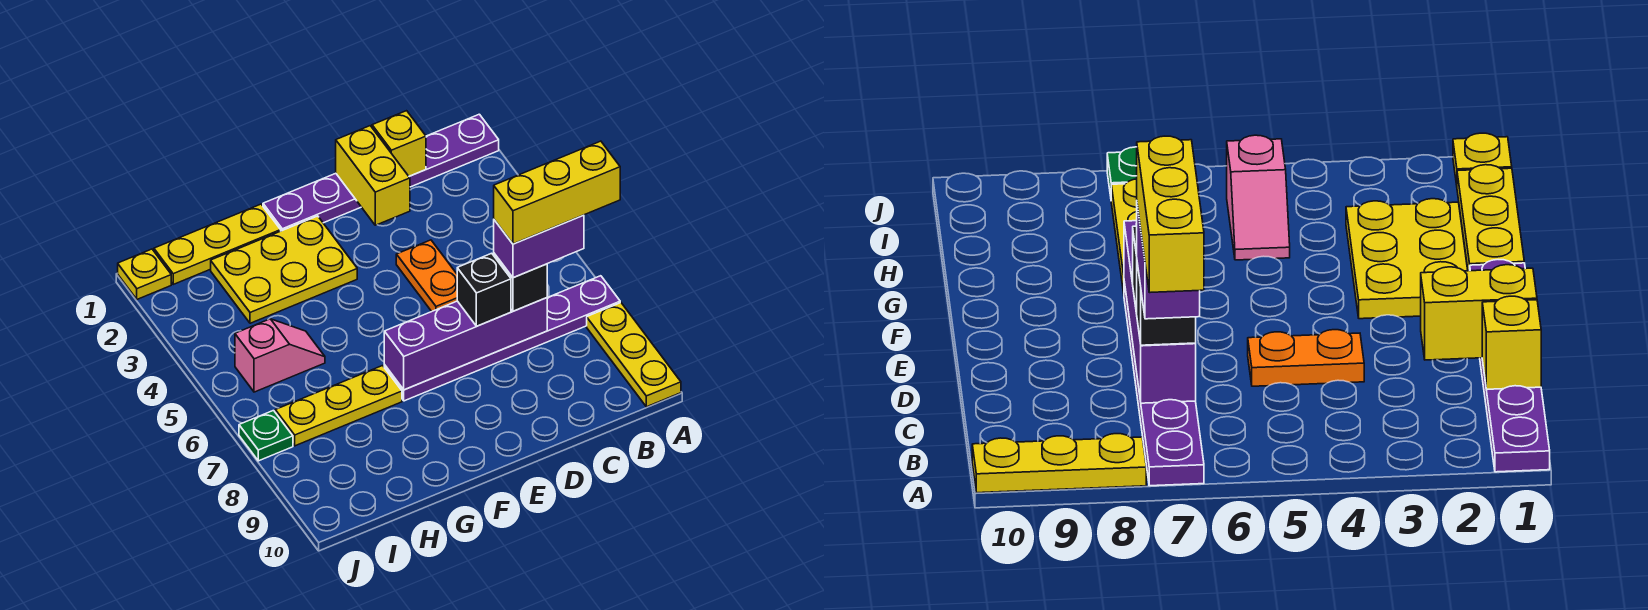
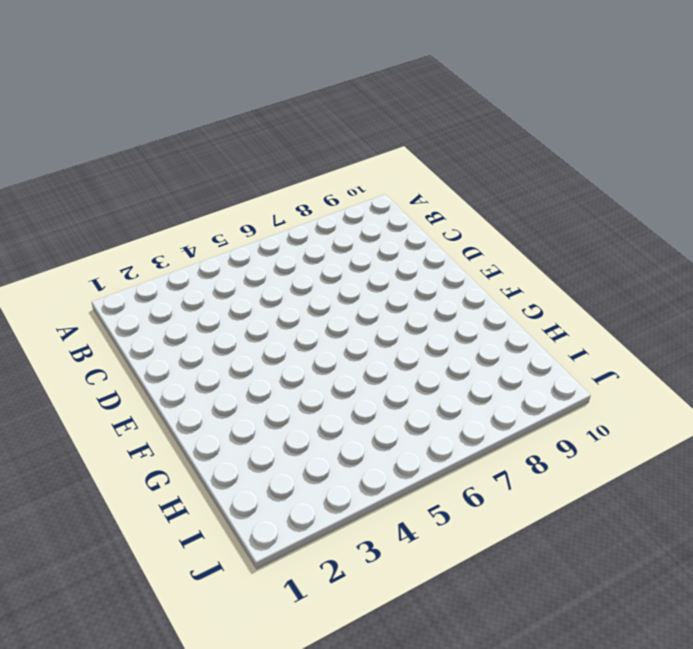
none -> purple plate A1:F1 level 1
none -> purple plate A7:F7 level 1
none -> yellow plate A8:A10 level 1

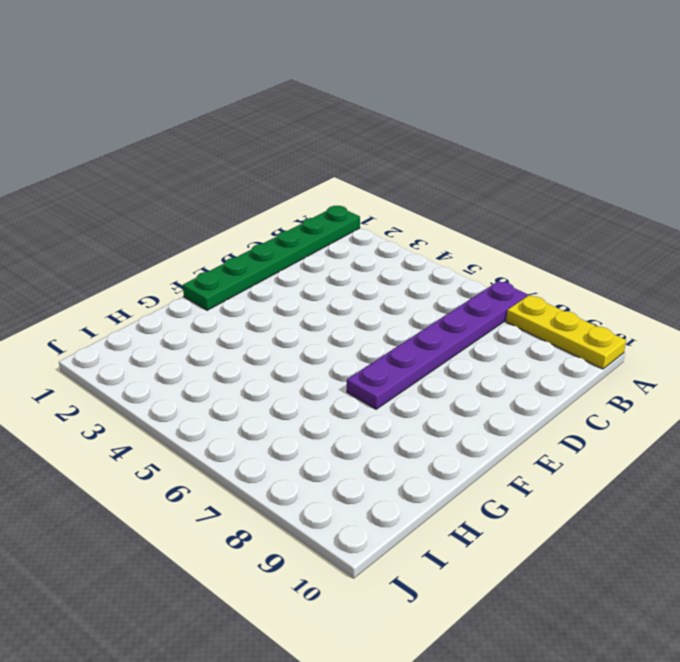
green plate A1:F1 level 1 -> purple plate A1:F1 level 1
none -> orange plate D4:D5 level 1
none -> yellow plate F2:H3 level 1
none -> yellow plate G1:I1 level 1

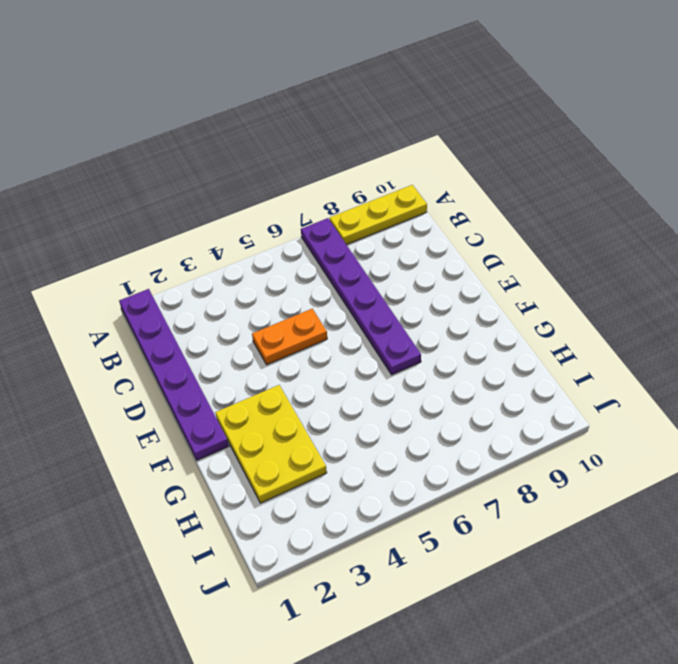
none -> yellow plate G1:I1 level 1
none -> yellow plate G7:I7 level 1
none -> pink slope H5:I5 level 1 top I

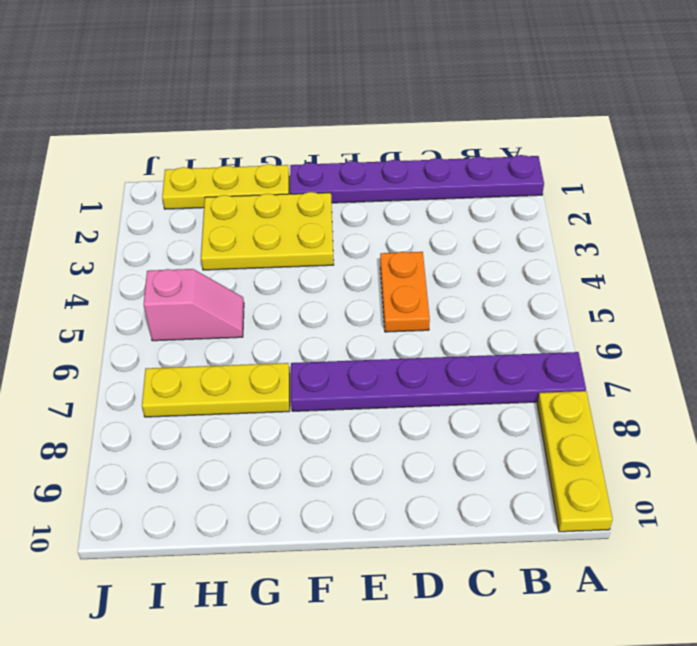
none -> yellow plate J1 level 1
none -> green plate J7 level 1
none -> yellow brick C1 level 2

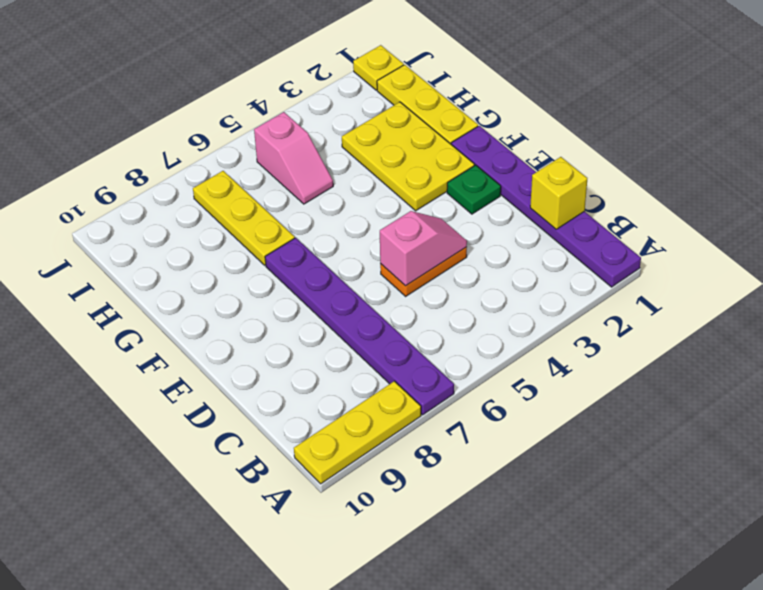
pink slope D4:D5 level 2 top 5 -> none
green plate E2 level 1 -> green plate J7 level 1
none -> purple brick C7:F7 level 2
none -> yellow brick D1:D2 level 2
none -> black brick C7 level 3

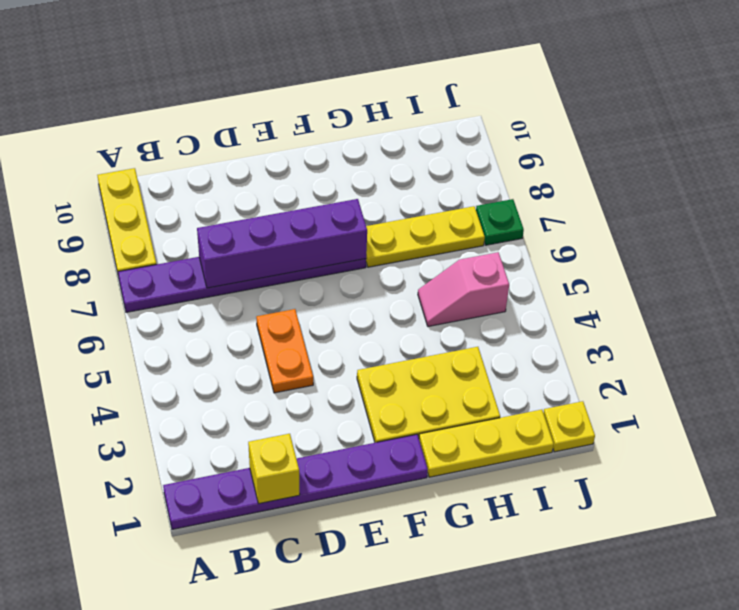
none -> yellow brick D1:D2 level 2
none -> black brick C7 level 3
none -> black brick D7 level 3

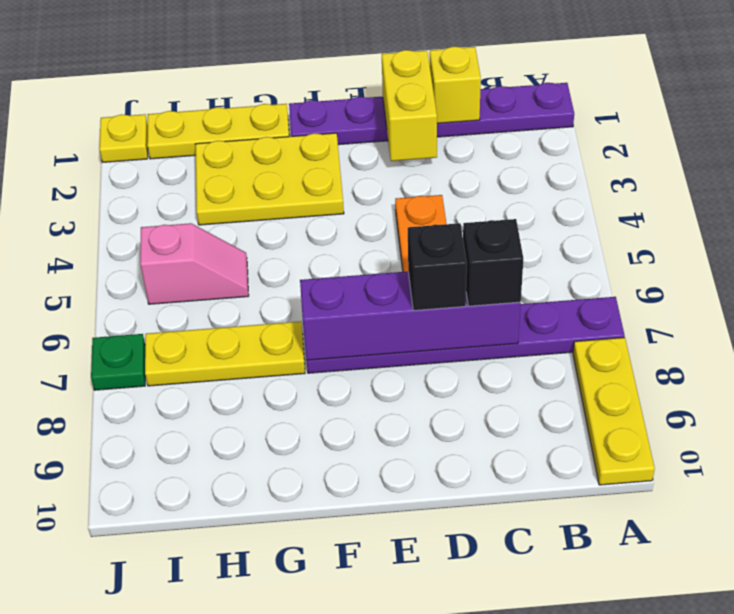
none -> purple brick B7:C7 level 4
none -> yellow brick A7:C7 level 5

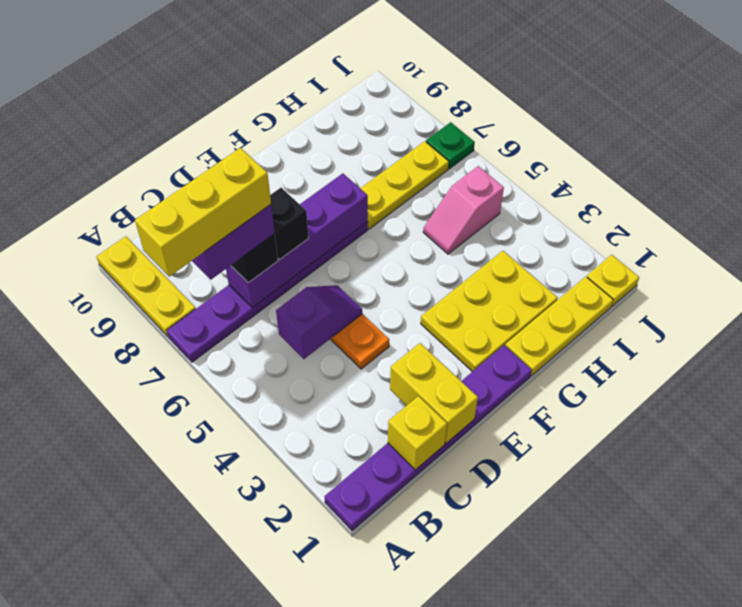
purple slope C5:D5 level 2 top C -> none

